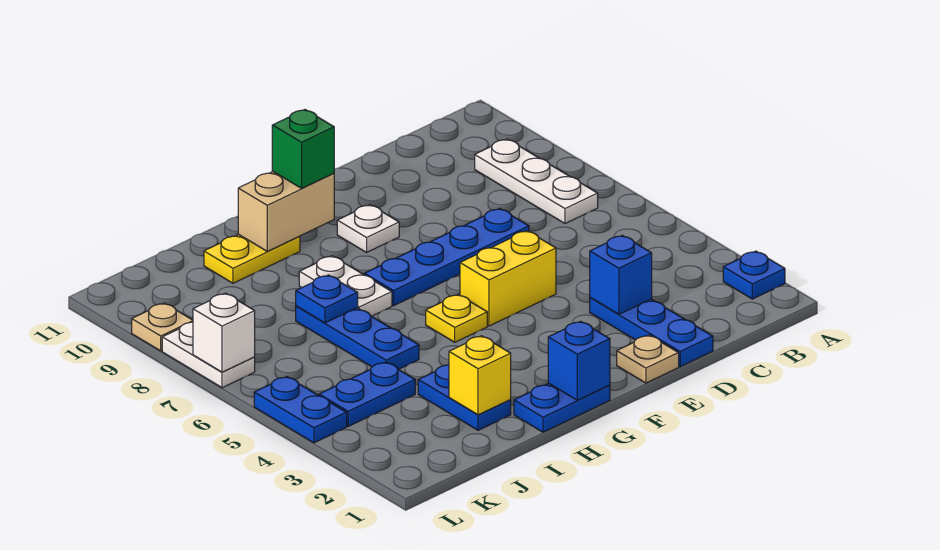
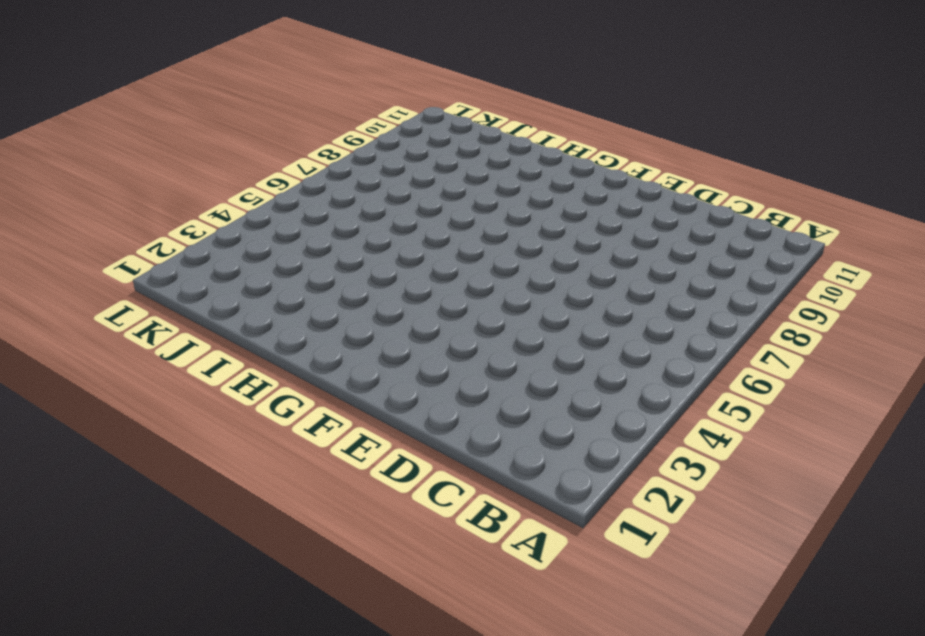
none -> blue plate A2 level 1
none -> white plate B7:B9 level 1
none -> blue plate D1:D3 level 1

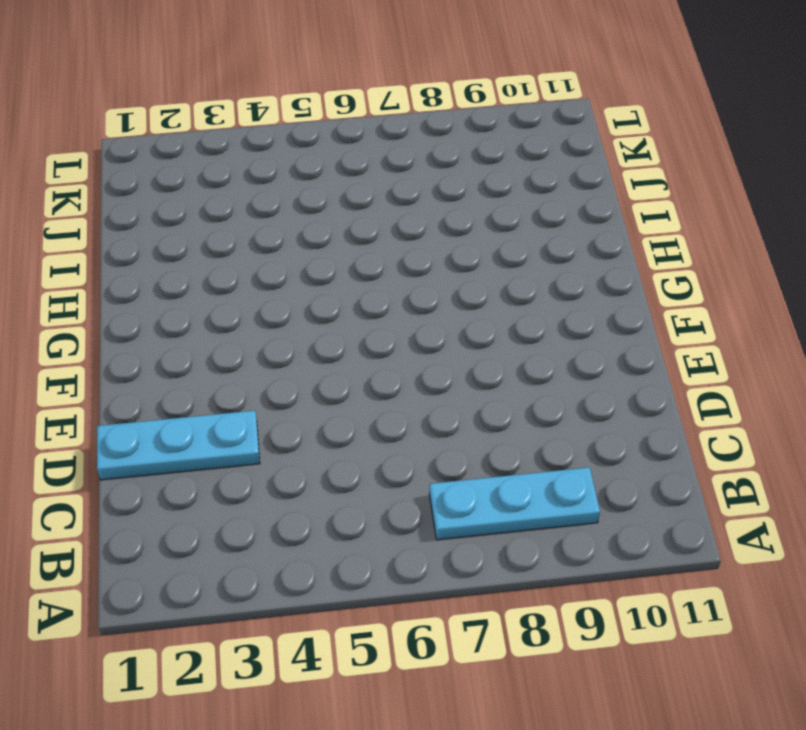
cyan plate B7:B9 level 1 -> white plate B7:B9 level 1
cyan plate D1:D3 level 1 -> blue plate D1:D3 level 1
none -> blue plate A2 level 1
none -> blue plate D7:G7 level 1
none -> tan plate E1 level 1

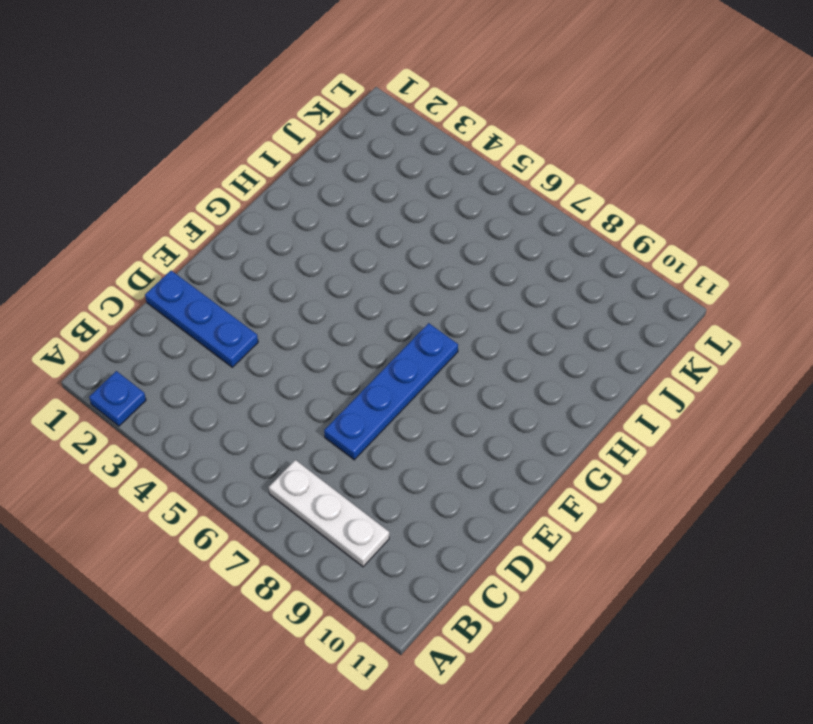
none -> tan plate E1 level 1
none -> yellow brick E5:F5 level 1
none -> white plate F9 level 1

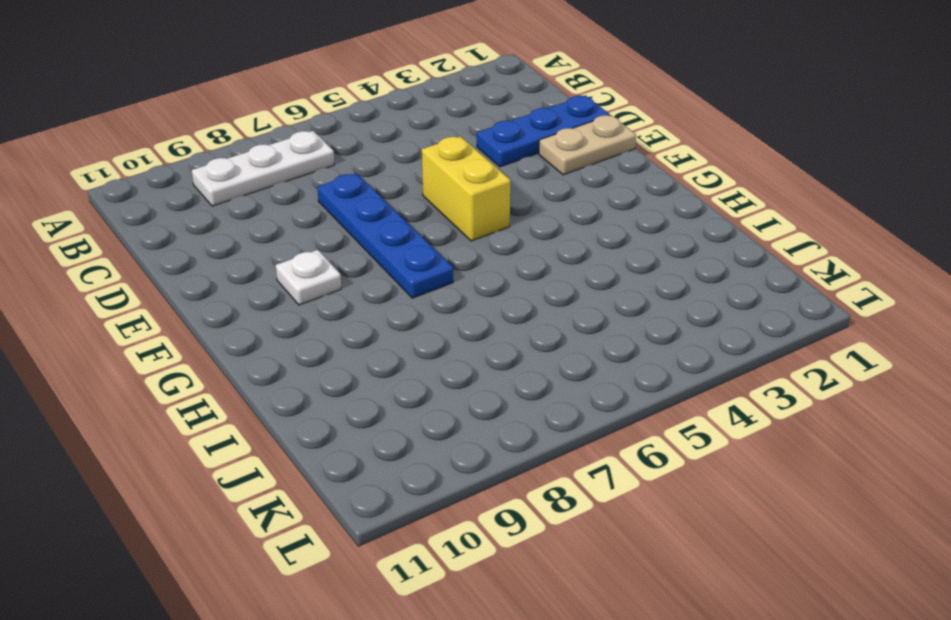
tan plate E1:E2 level 1 -> tan plate E1 level 1
none -> blue plate A2 level 1
none -> blue plate G1:H1 level 1
none -> yellow plate G5 level 1

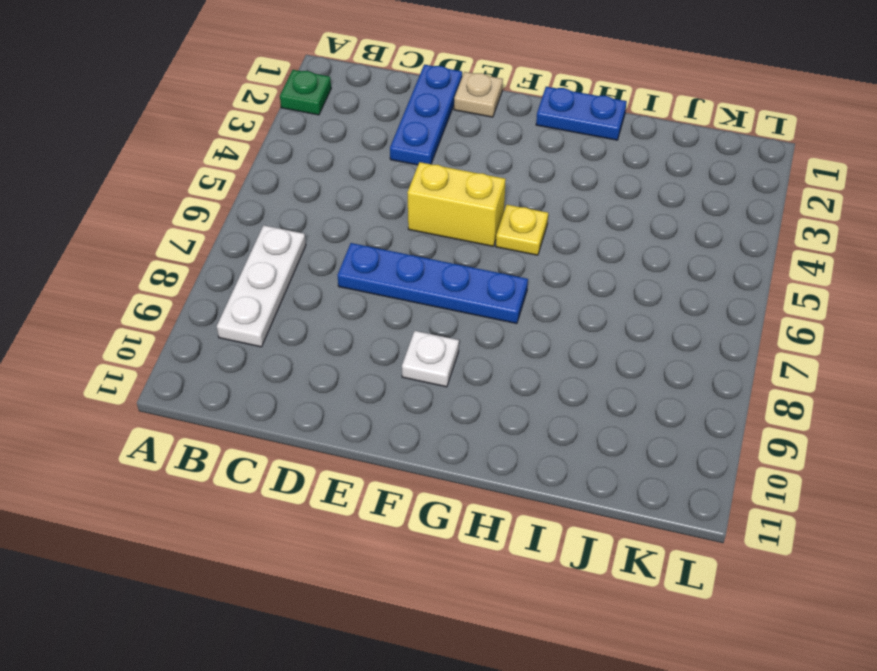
green plate A2 level 1 -> blue plate A2 level 1
none -> white plate H7:H8 level 1
none -> yellow plate H10:I10 level 1
none -> blue plate I2:I3 level 1

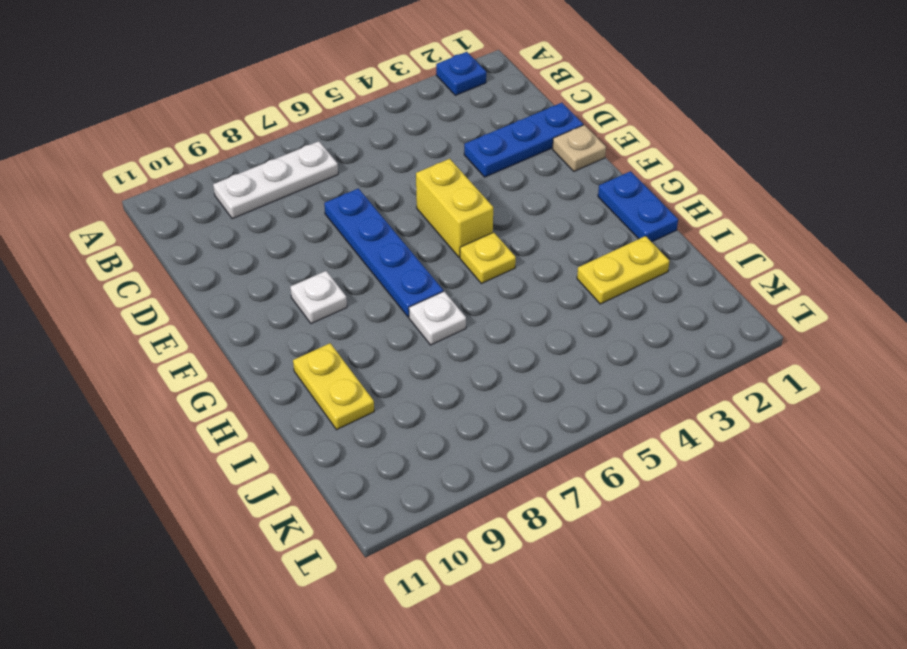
white plate H7 level 1 -> white plate H7:H8 level 1
yellow plate I2:I3 level 1 -> blue plate I2:I3 level 1
none -> blue plate I5:I7 level 1
none -> blue plate J4:K4 level 1
none -> blue plate L4:L5 level 1

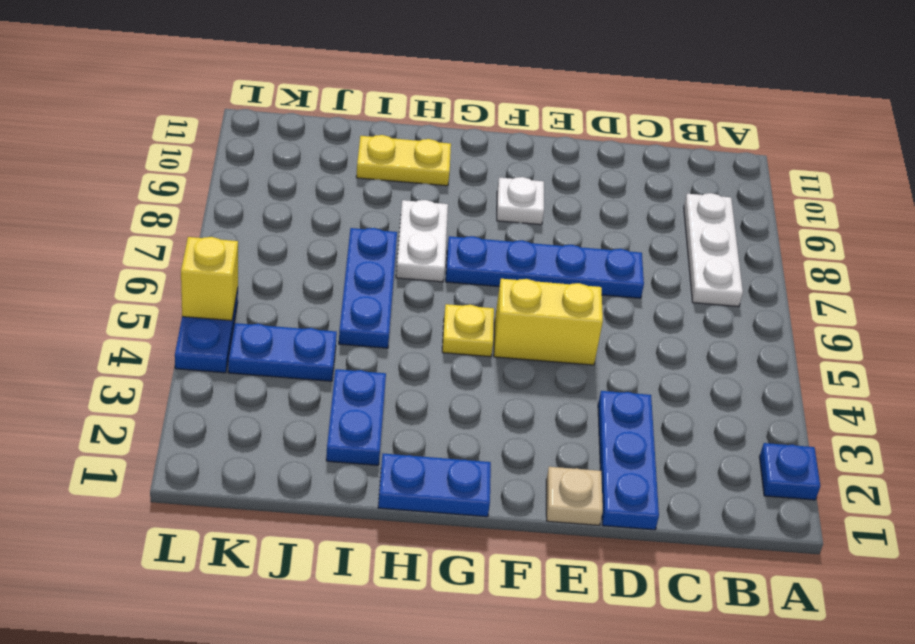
yellow brick L5 level 2 -> yellow brick I2 level 2
none -> white plate L7:L8 level 1
none -> tan plate L9 level 1
none -> blue brick D3 level 2

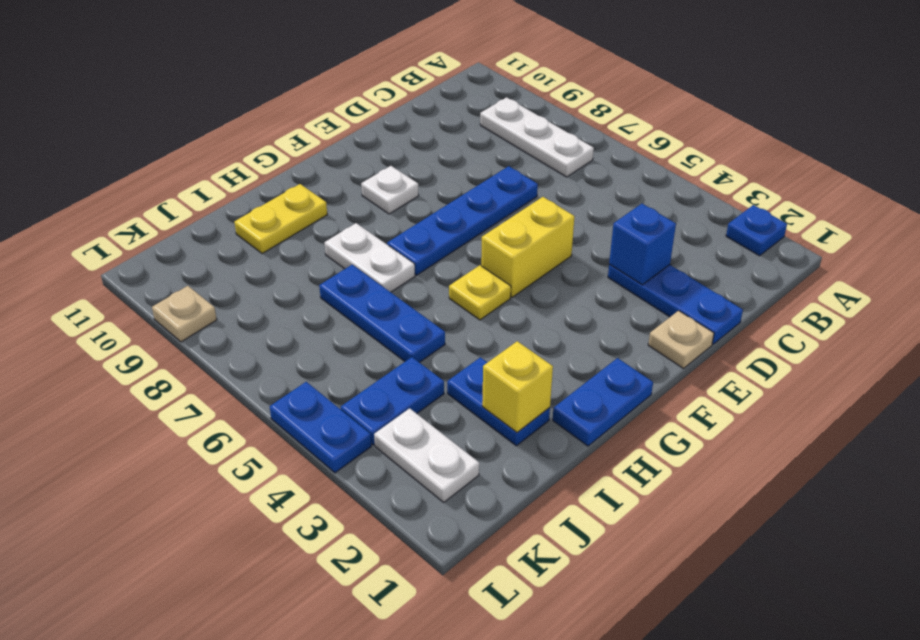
white plate K2:K3 level 1 -> white plate L7:L8 level 1
none -> blue brick G1 level 2
none -> tan brick G10:H10 level 2
none -> blue plate I7 level 2

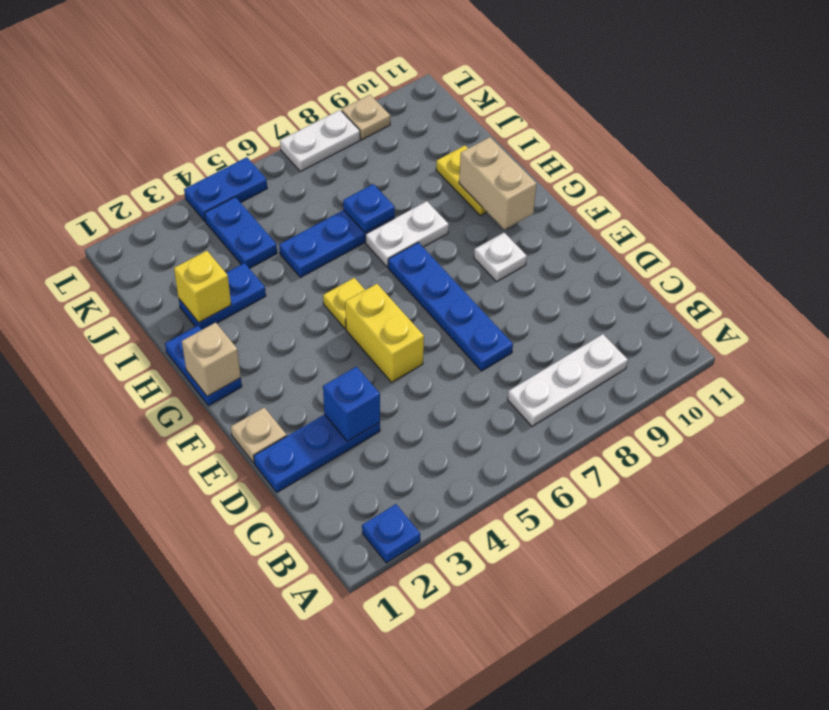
tan brick G1 level 2 -> blue brick G1 level 2
none -> white brick L7 level 2
none -> green brick G10 level 3

